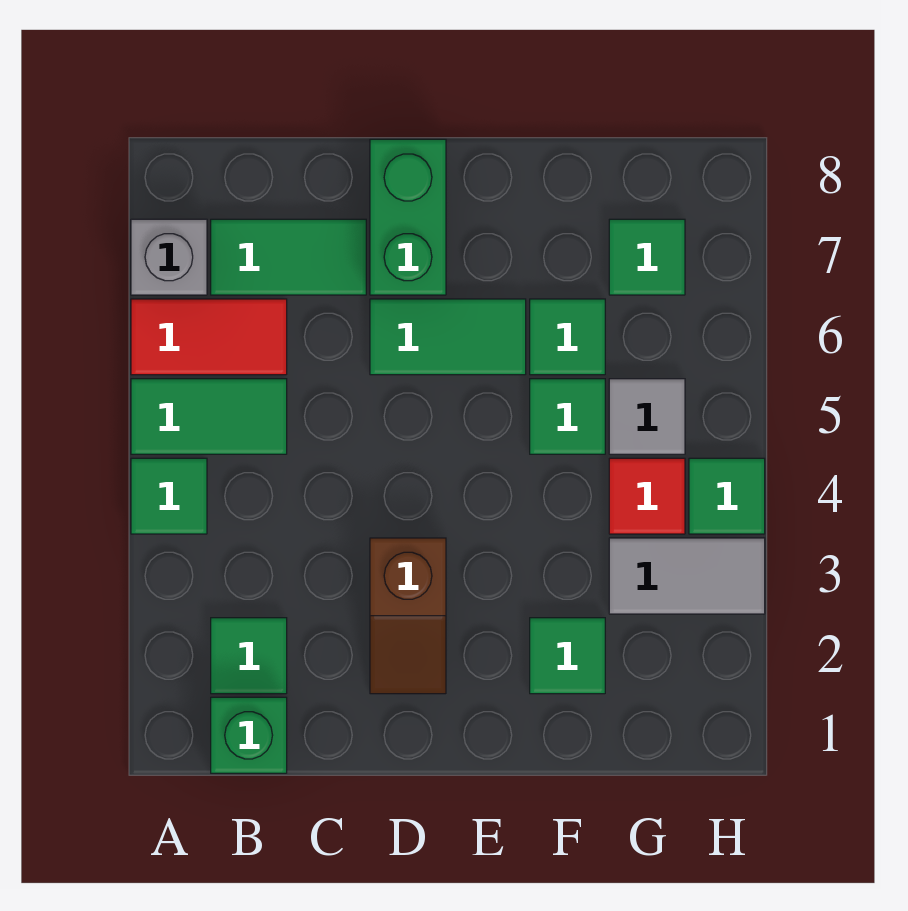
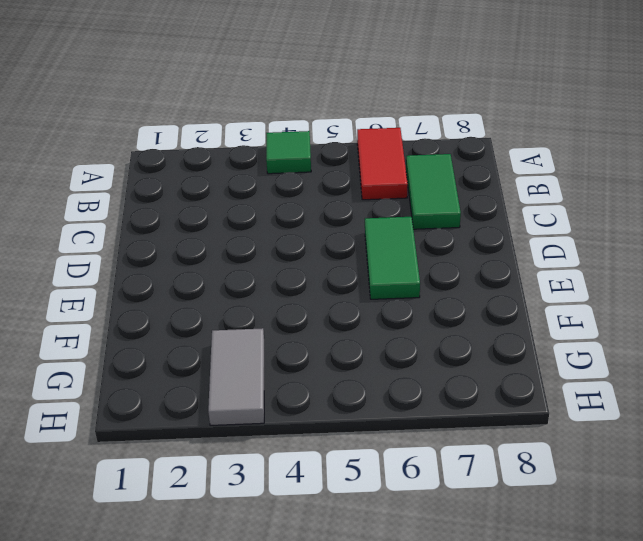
none -> green tile A5:B5 level 1
none -> grey brick A7 level 1
none -> green brick B1 level 1

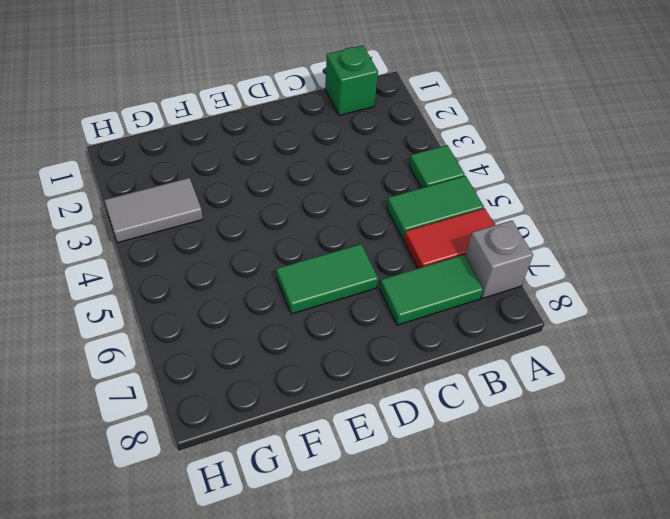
none -> green tile B2 level 1
none -> brown slope D2:D3 level 1 top 3
none -> green brick D7:D8 level 1

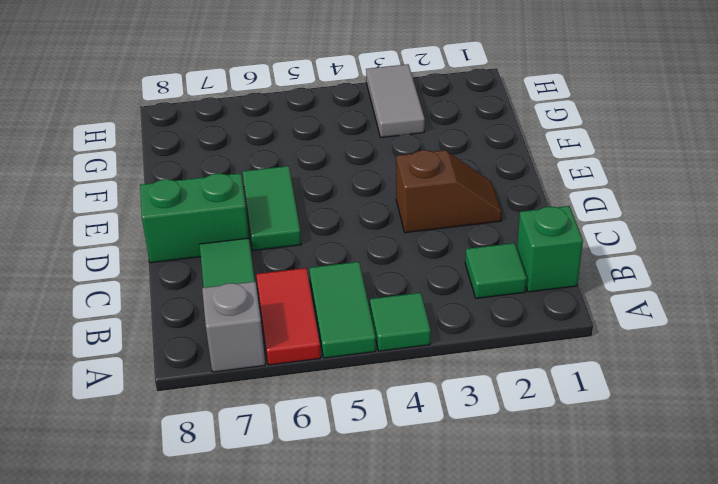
none -> green tile F2 level 1
none -> green tile F5 level 1
none -> green tile F6 level 1

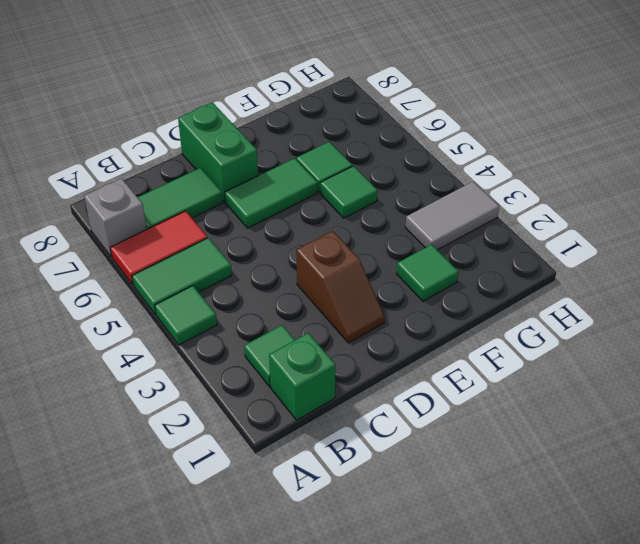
none -> red tile G4 level 1
none -> grey tile G5 level 1
none -> green tile G7 level 1

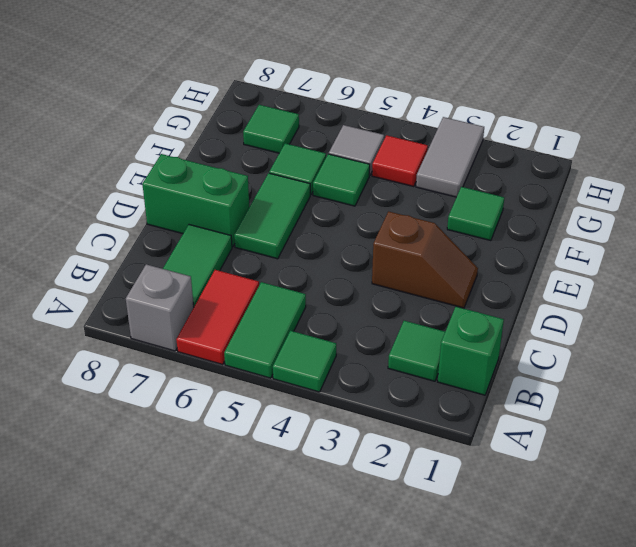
none -> green tile H4 level 1

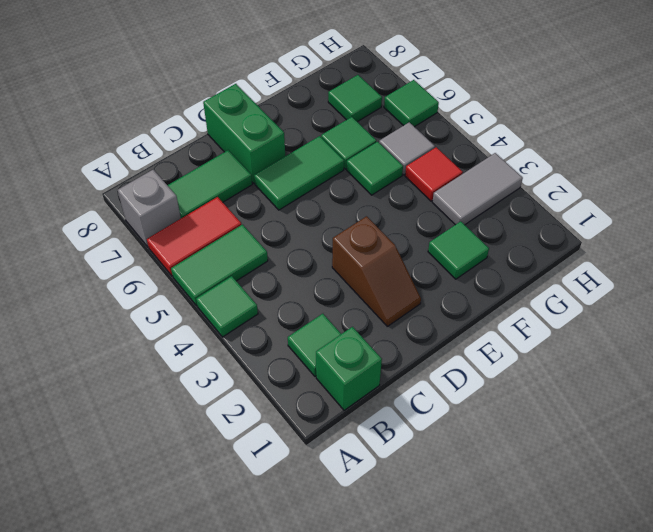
green tile H6 level 1 -> green tile H4 level 1

